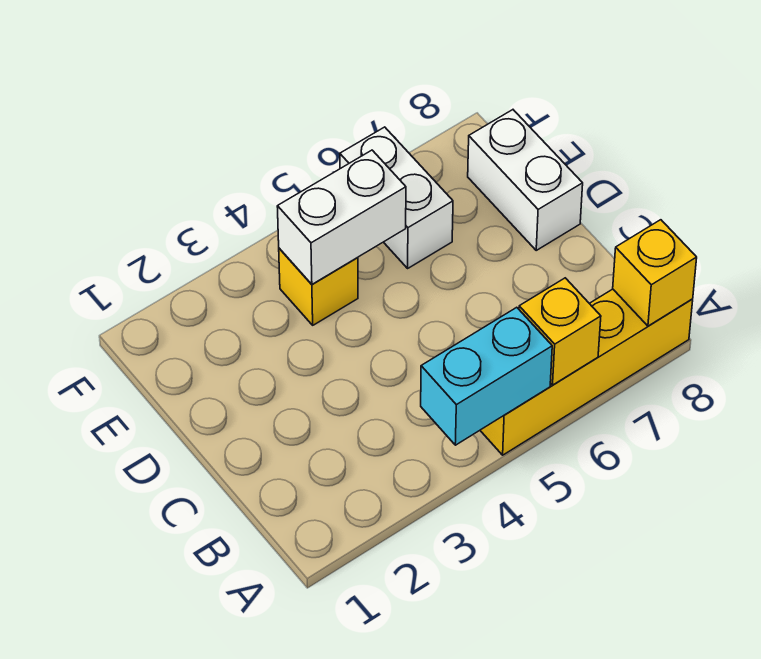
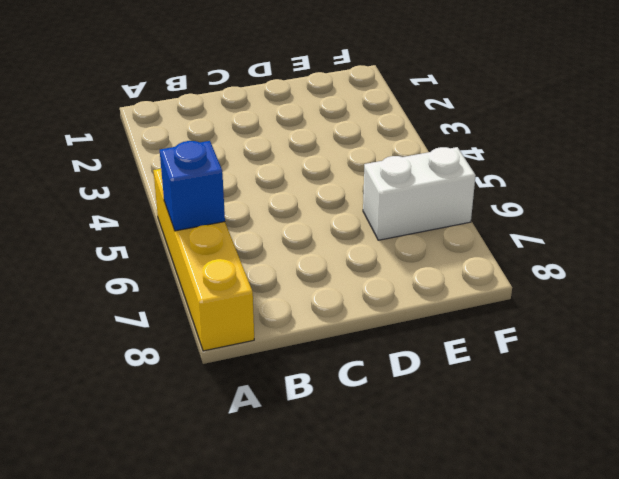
blue brick A6 level 2 -> yellow brick A6 level 2
none -> white brick D8:E8 level 1
none -> yellow brick E4 level 1

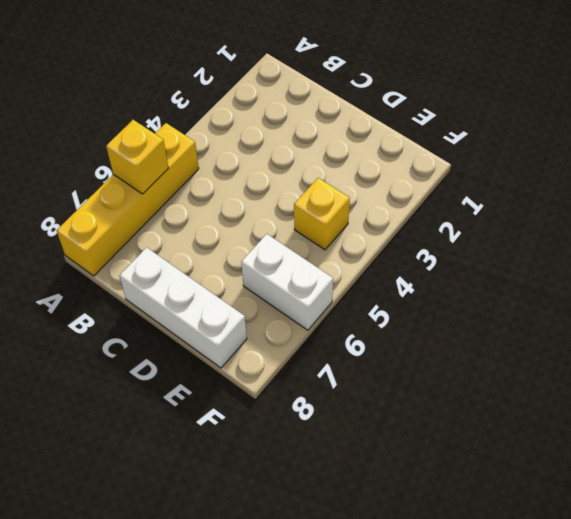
white brick C8:E8 level 1 -> white brick D8:E8 level 1
none -> cyan brick A4:A5 level 2
none -> yellow brick A8 level 2

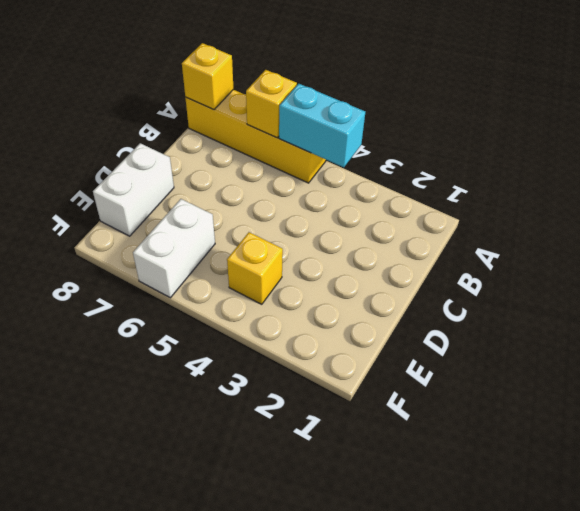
none -> white brick E4:E5 level 2

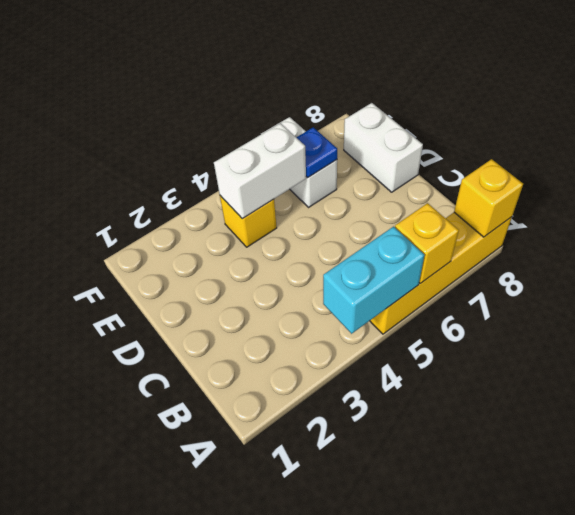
blue plate E6 level 2 -> none

